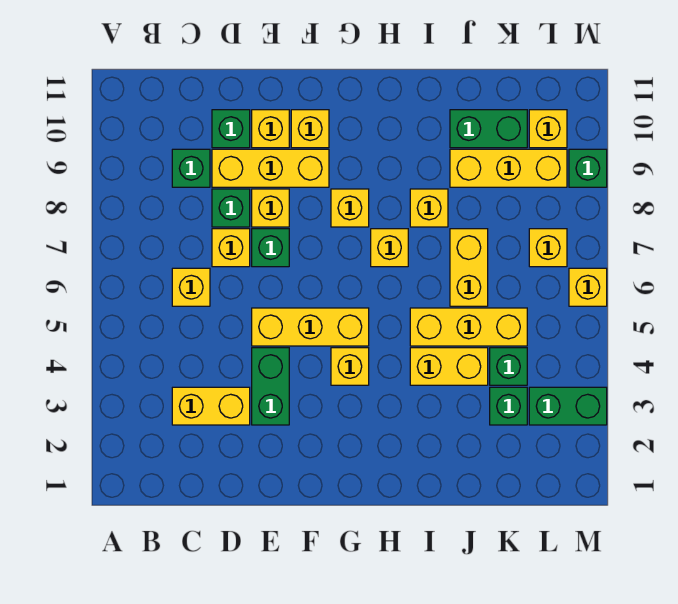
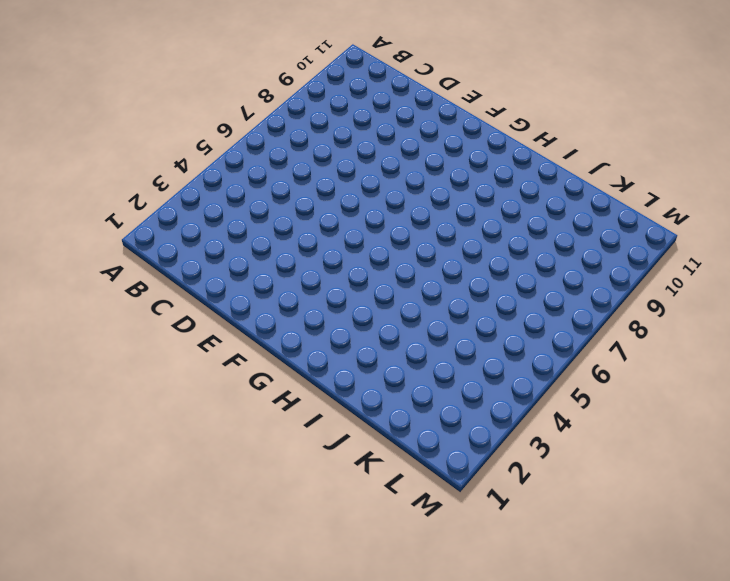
none -> yellow brick C3:D3 level 1
none -> yellow brick C6 level 1
none -> green brick C9 level 1

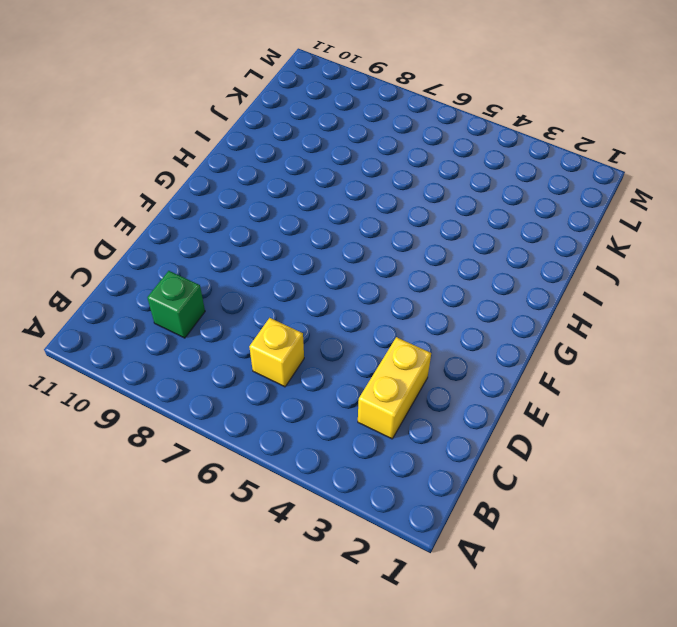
none -> yellow brick D7 level 1
none -> green brick D8 level 1
none -> yellow brick D9:F9 level 1

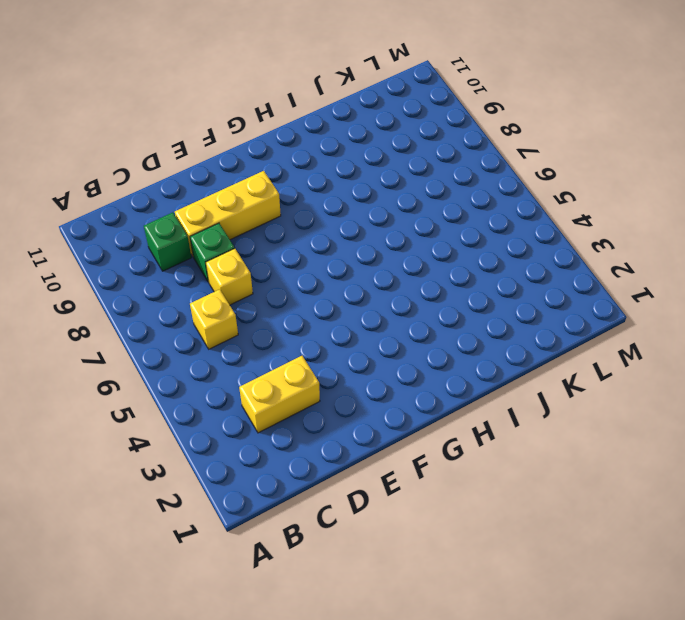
none -> green brick D10 level 1
none -> green brick E3:E4 level 1
none -> yellow brick E5:G5 level 1

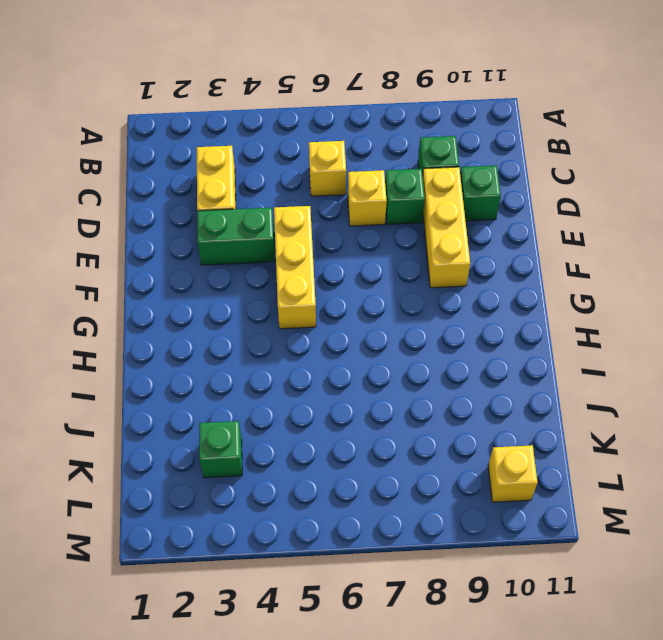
none -> green brick E7 level 1
none -> yellow brick E8 level 1
none -> yellow brick E10 level 1

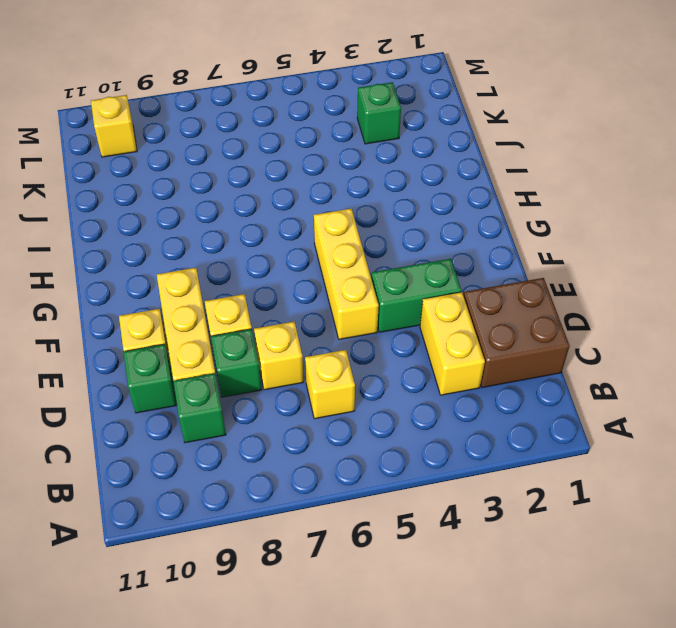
brown brick C1:D2 level 1 -> none
none -> green brick E7 level 1
none -> yellow brick F10 level 1
none -> yellow brick G4 level 1

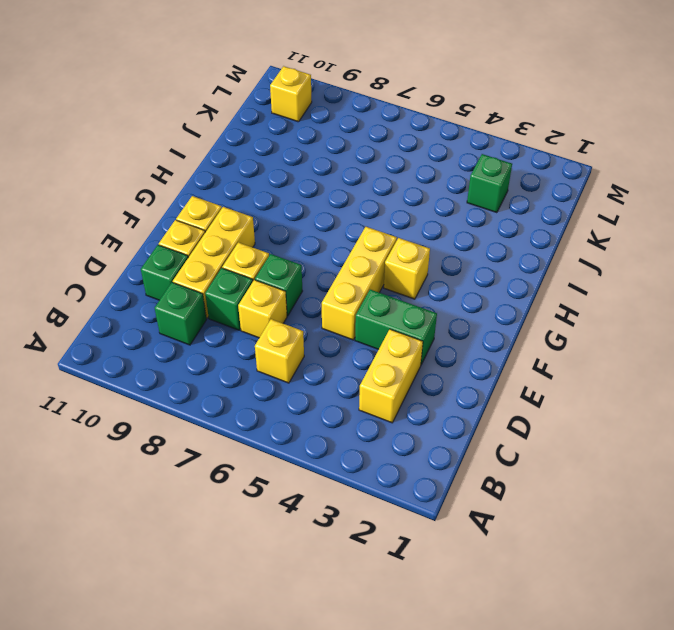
none -> yellow brick G8 level 1
none -> yellow brick H7 level 1
none -> yellow brick I4:J4 level 1

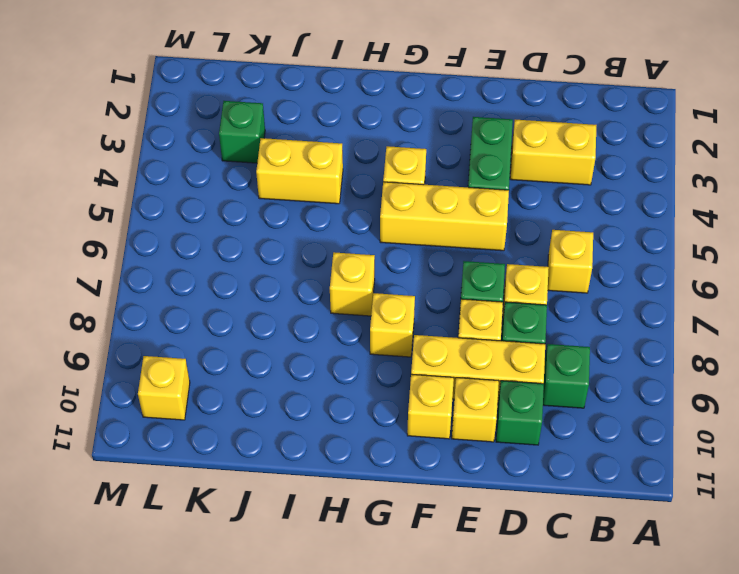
none -> yellow brick I5:K5 level 1
none -> yellow brick I8 level 1
none -> yellow brick J6:J7 level 1

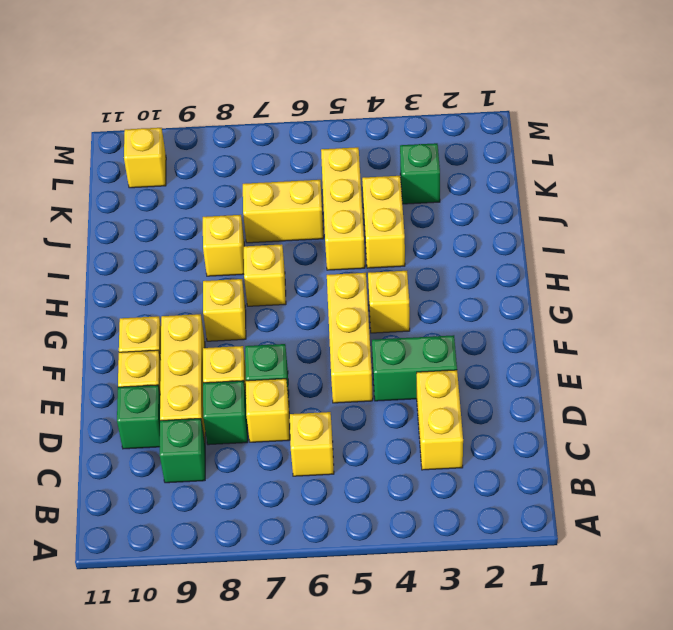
none -> yellow brick J9:L9 level 1
none -> green brick J10:K10 level 1
none -> green brick K4 level 1

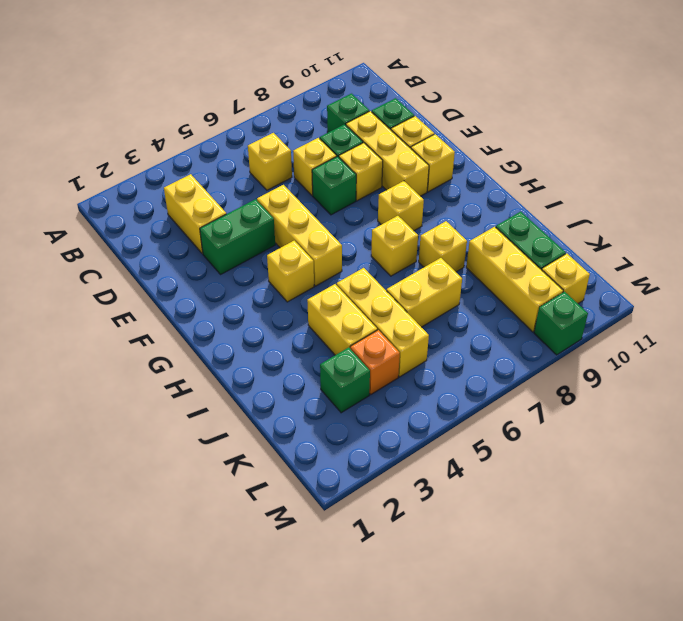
orange brick K4 level 1 -> green brick K4 level 1
none -> green brick L3:M3 level 1
none -> yellow brick L7 level 1
none -> yellow brick M6 level 1

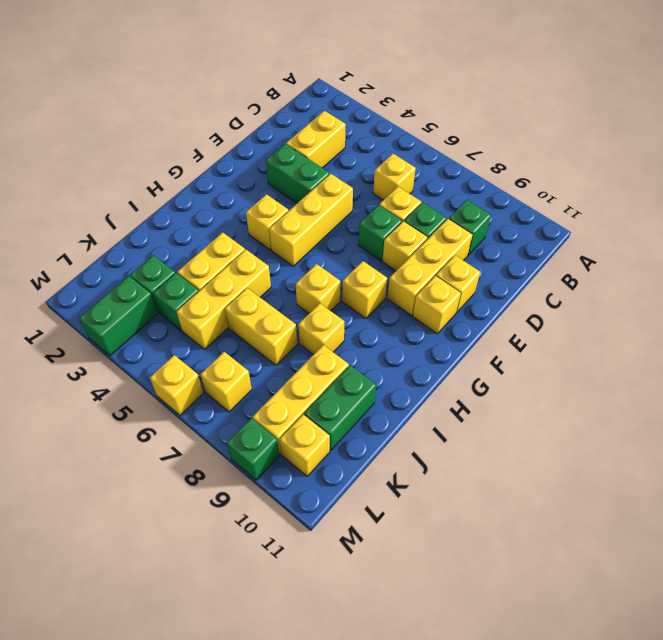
none -> green brick D10 level 1

